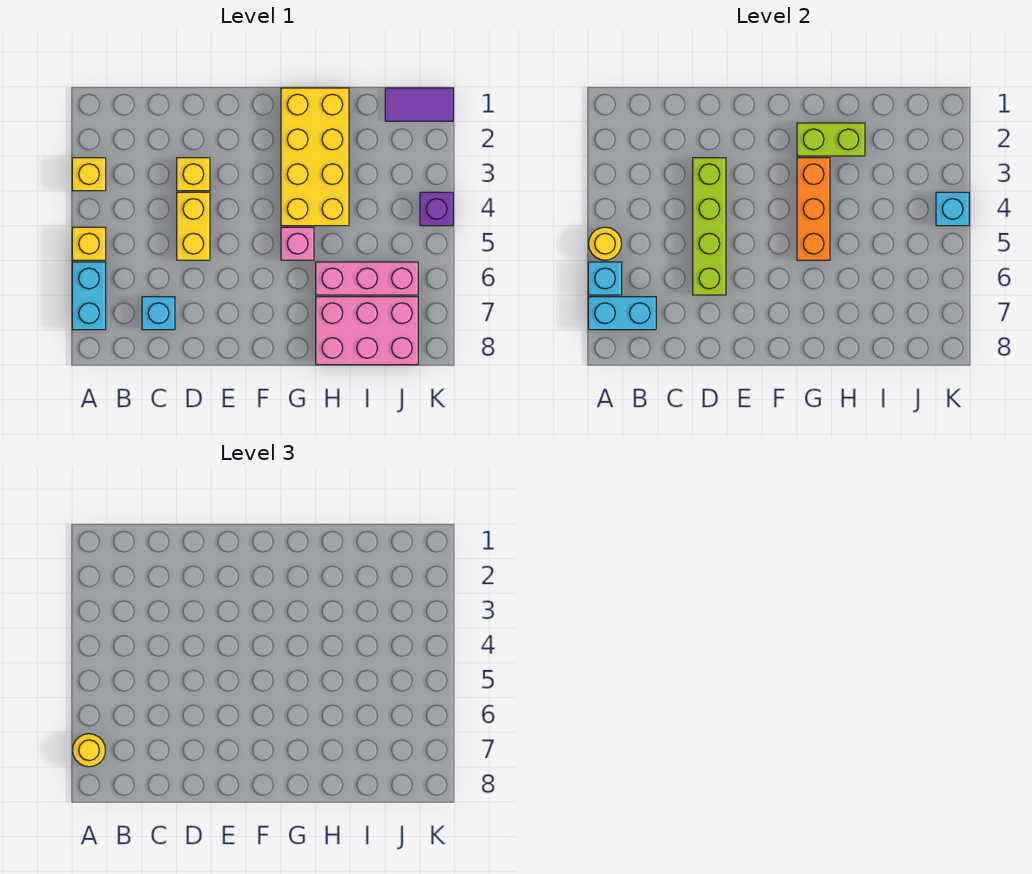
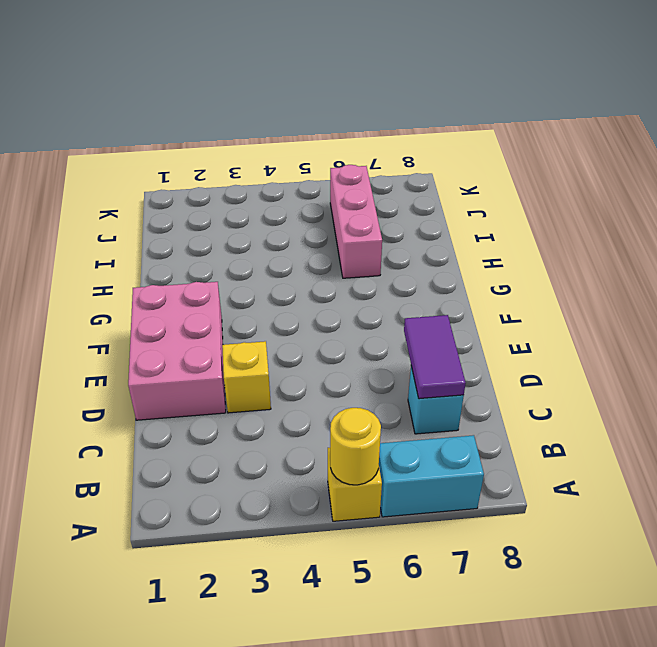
purple tile C7:D7 level 2 -> purple tile J1:K1 level 1
pink brick D1:F2 level 1 -> pink brick H7:J8 level 1
none -> yellow brick A3 level 1
none -> yellow brick D4:D5 level 1
none -> yellow brick G1:H4 level 1

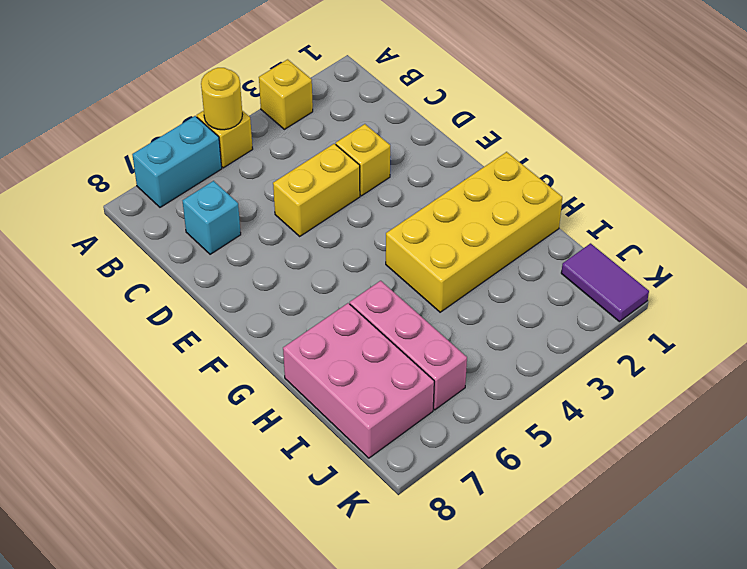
none -> pink brick G5 level 1
none -> purple brick K4 level 1
none -> cyan brick A6 level 2

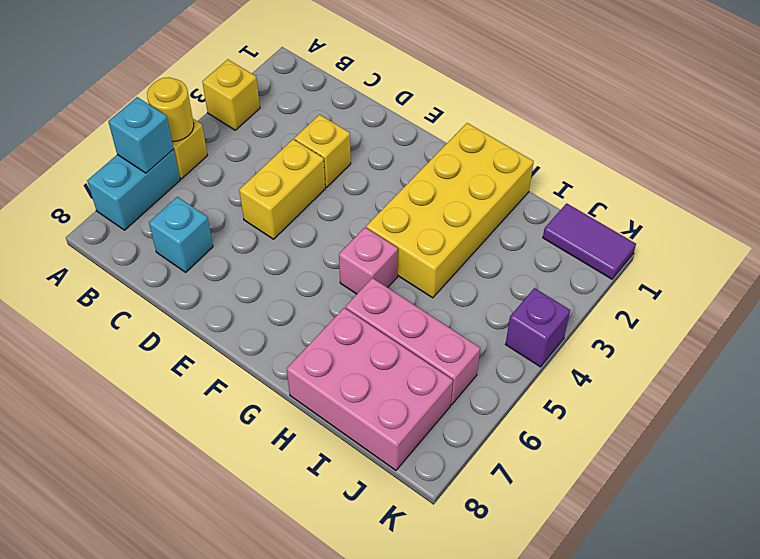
none -> cyan brick A7:B7 level 2
none -> lime brick D3:D6 level 2
none -> lime brick G2:H2 level 2

